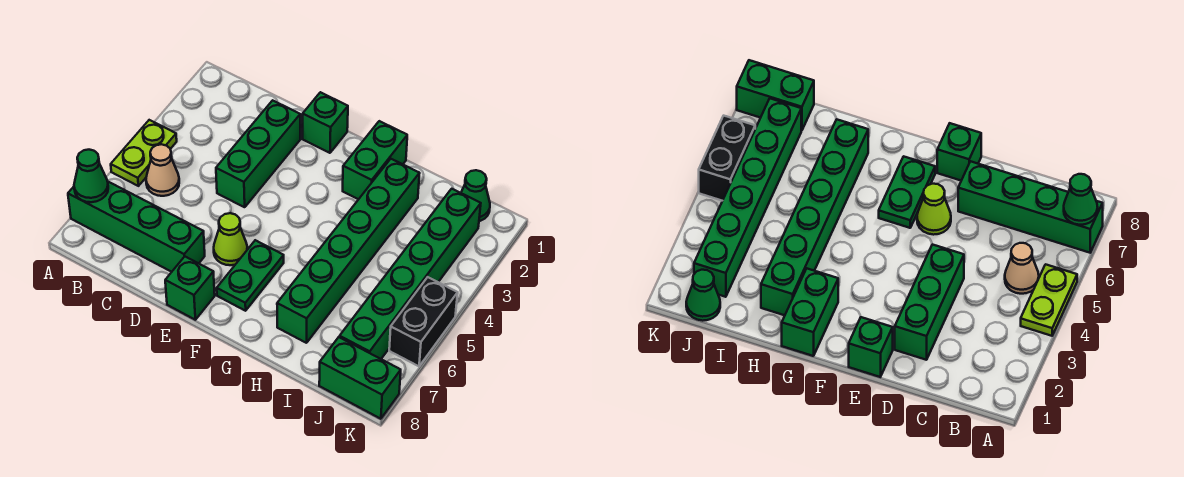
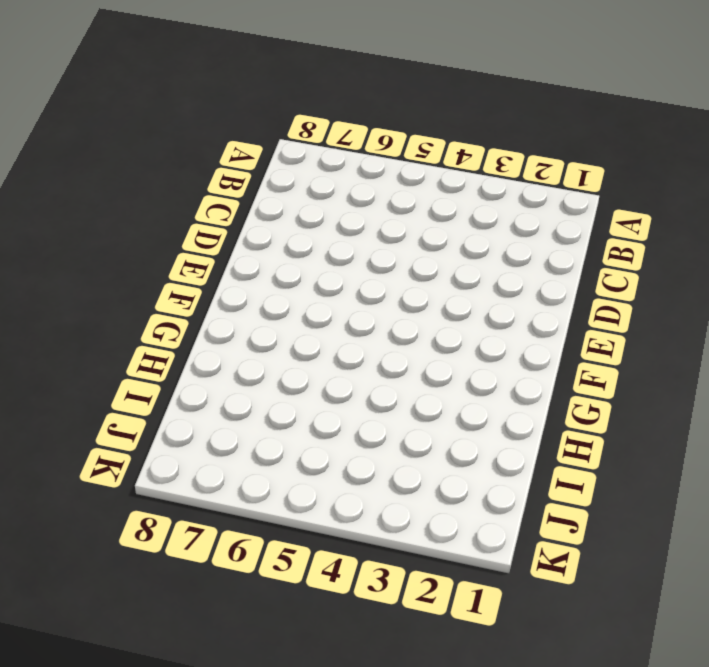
none -> lime plate A4:A5 level 1
none -> green brick A7:D7 level 1
none -> tan cone B5 level 1

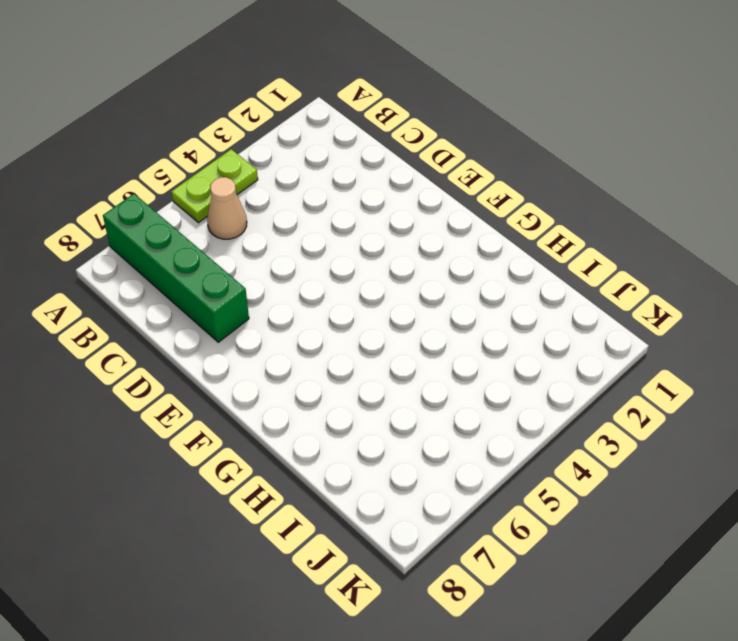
none -> green brick D2:D4 level 1
none -> green brick E1 level 1
none -> lime cone E6 level 1

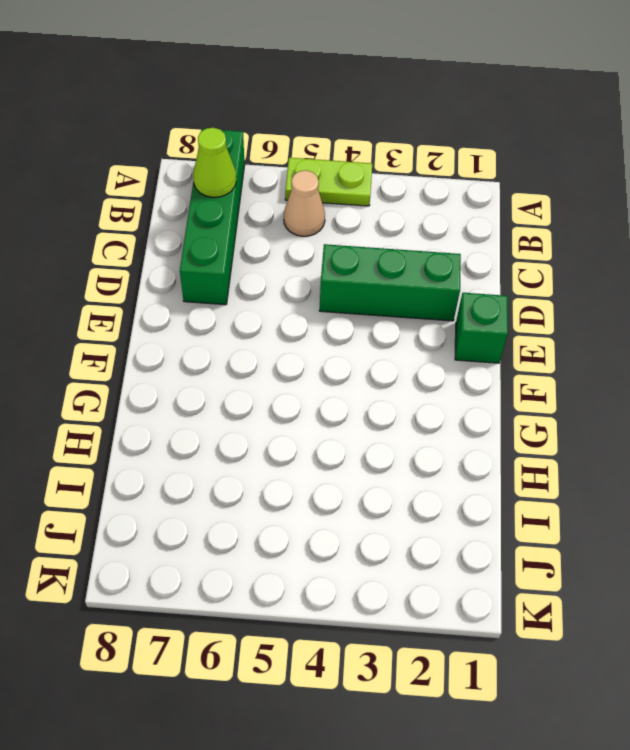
lime cone B7 level 2 -> lime cone E6 level 1
none -> green brick E8 level 1
none -> green plate F6:F7 level 1
none -> green brick G1:G2 level 1

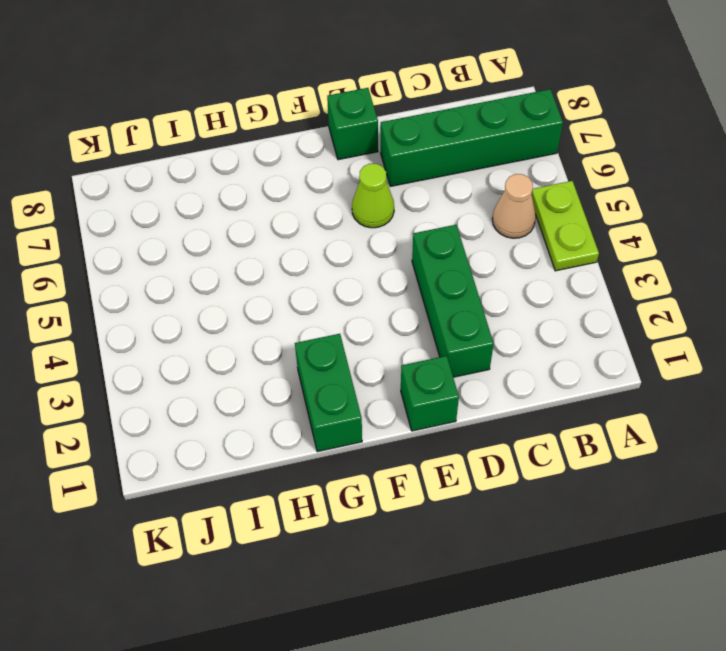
none -> green plate F6:F7 level 1
none -> green brick H2:H7 level 1
none -> green cone J1 level 1

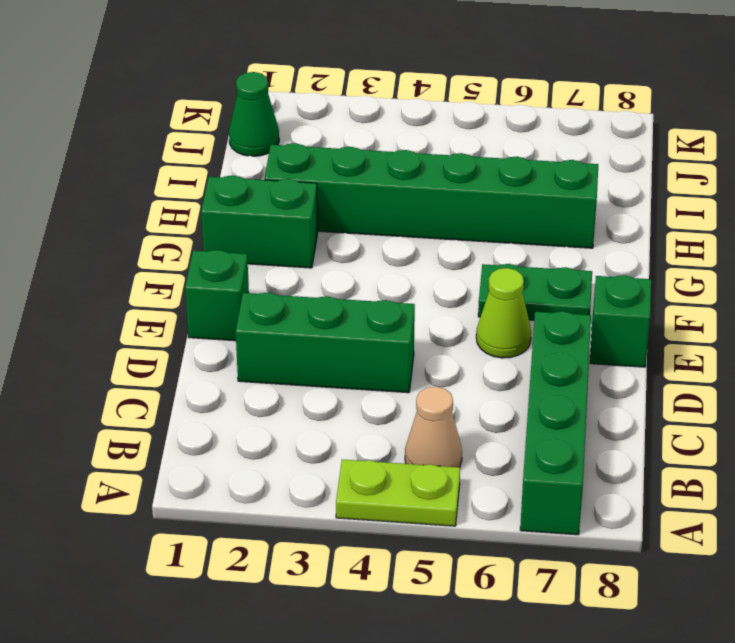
none -> green brick J2:J7 level 1
none -> green brick J8:K8 level 1
none -> black brick K5:K6 level 1

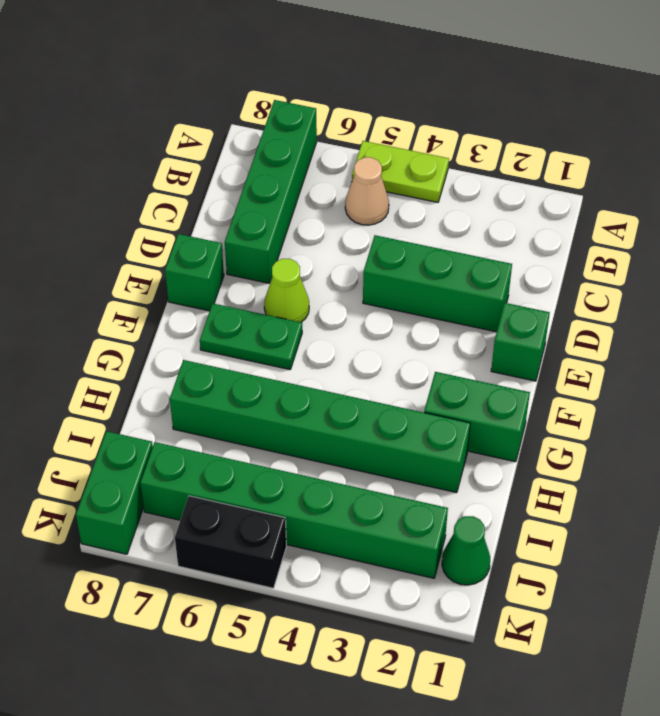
none -> green cone A7 level 2

